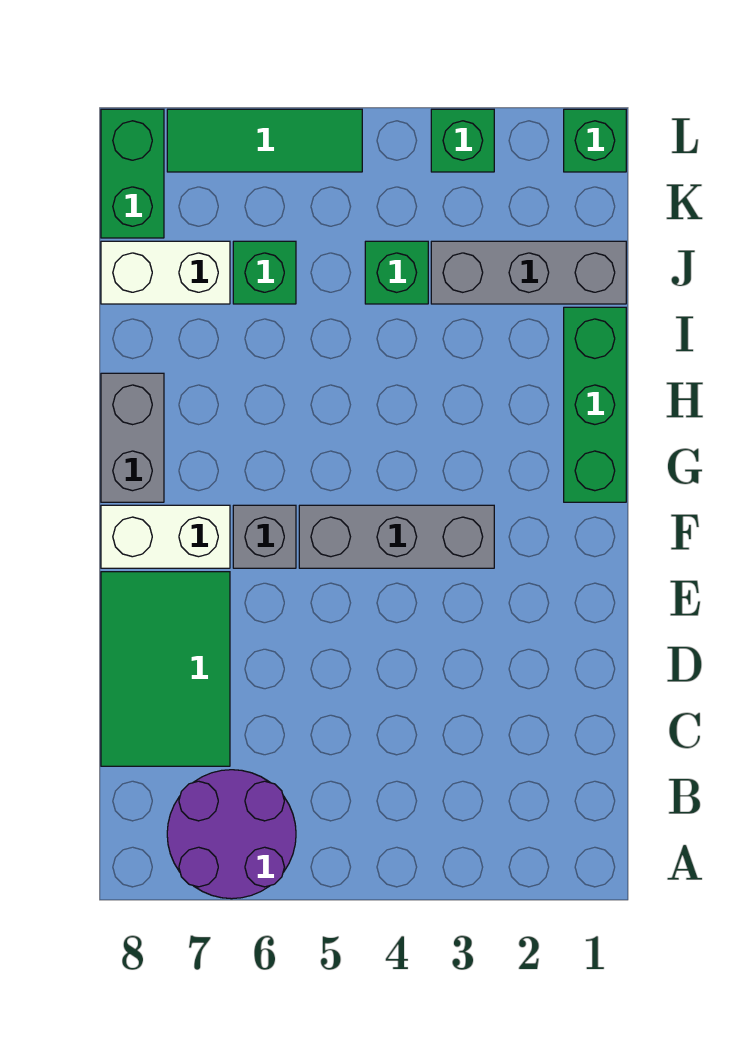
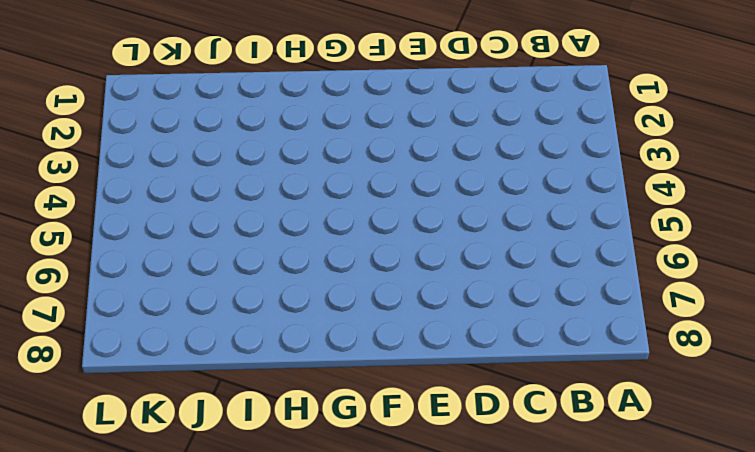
none -> purple round brick A6:B7 level 1
none -> green tile C7:E8 level 1
none -> grey brick F3:F5 level 1

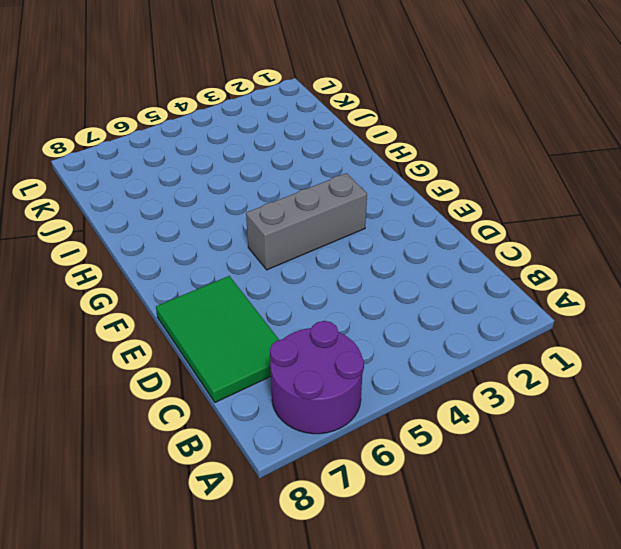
none -> grey brick F6 level 1
none -> white brick F7:F8 level 1
none -> green brick G1:I1 level 1

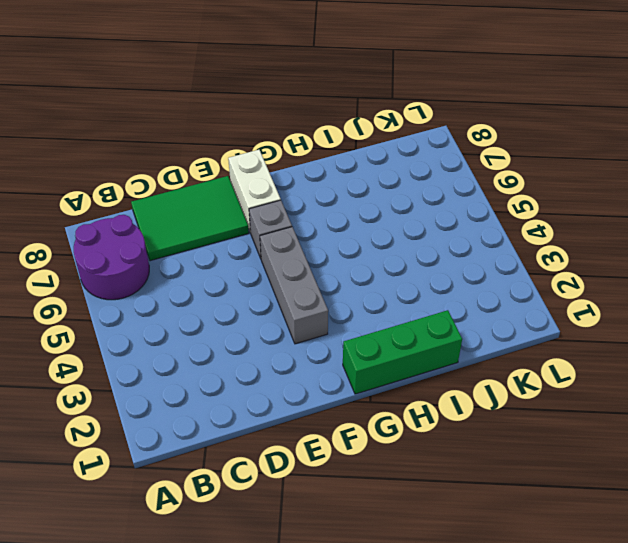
none -> grey brick G8:H8 level 1
none -> grey brick J1:J3 level 1
none -> green brick J4 level 1

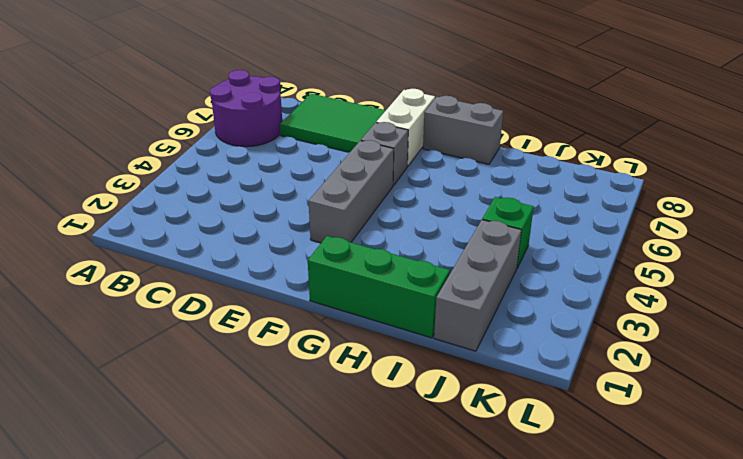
none -> green brick J6 level 1
none -> white brick J7:J8 level 1
none -> green brick K8:L8 level 1

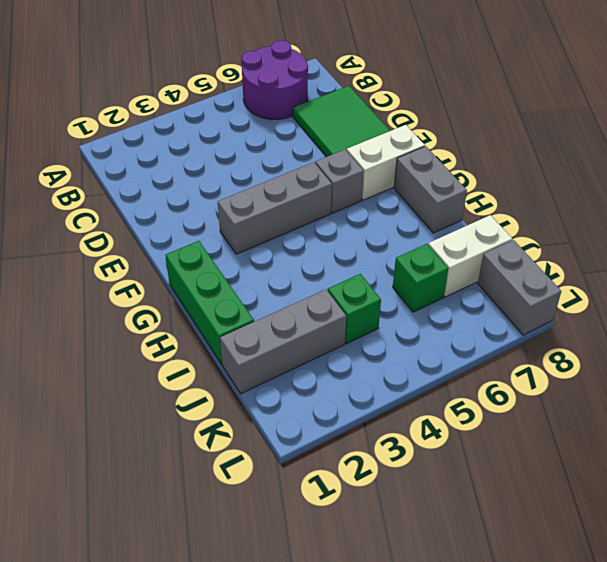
grey brick K8:L8 level 1 -> green brick K8:L8 level 1
none -> green brick L1 level 1
none -> green brick L3 level 1
none -> green tile L5:L7 level 1

